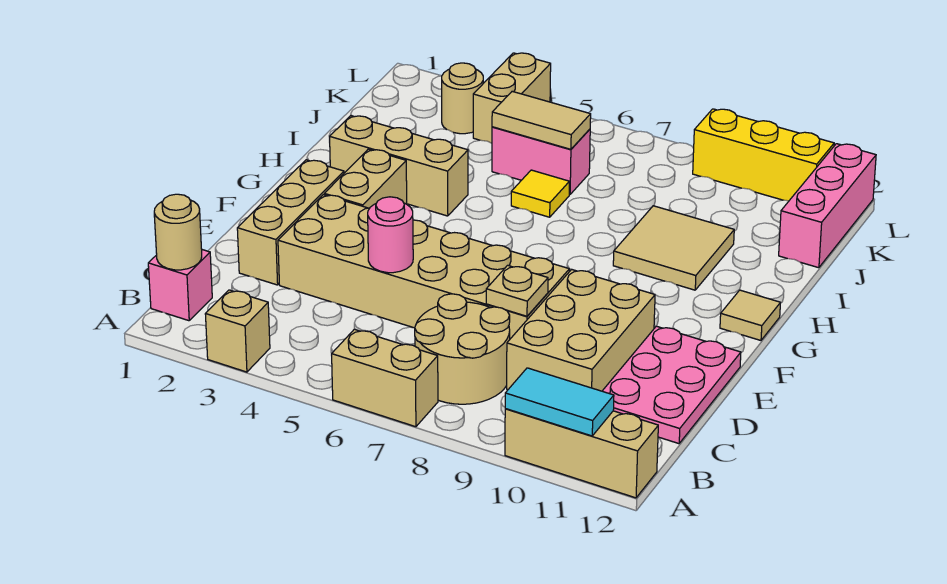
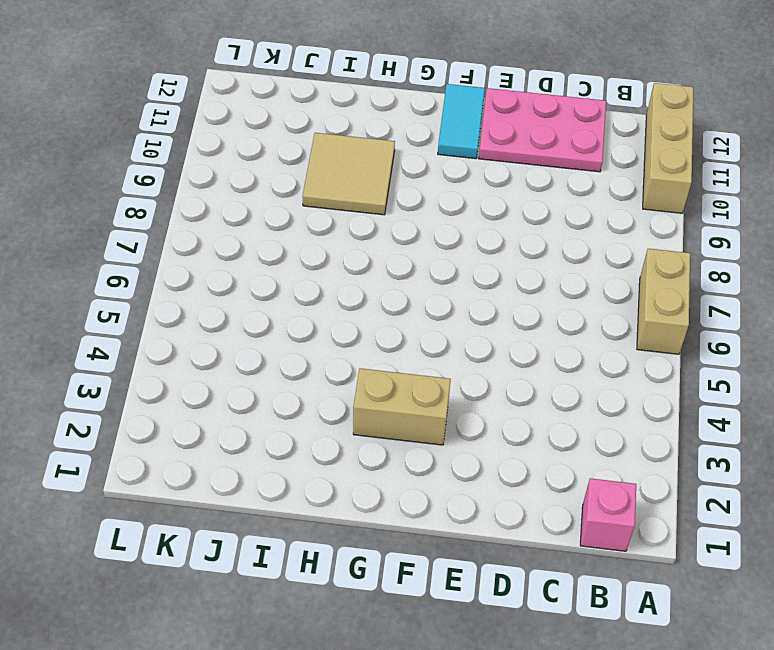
cyan tile F11:F12 level 1 -> cyan tile A10:A11 level 2
none -> tan brick A3 level 1
none -> tan round brick B7:C8 level 1
none -> tan brick C9:E10 level 1

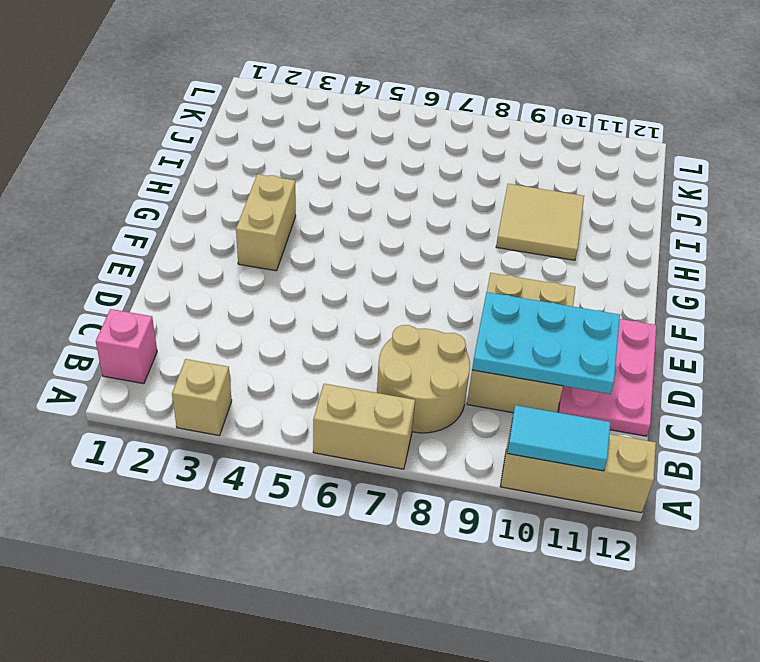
cyan plate C9:D11 level 2 -> none
none -> tan brick D2:F2 level 1
none -> tan brick D3:E8 level 1
none -> tan tile G12 level 1

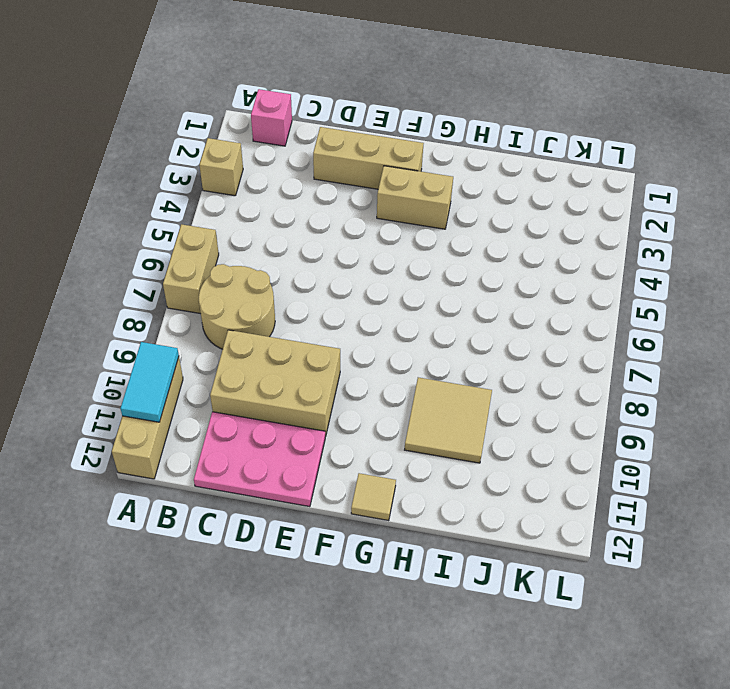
none -> tan brick D3:E8 level 1
none -> tan brick H2:H4 level 1
none -> yellow tile I6 level 1

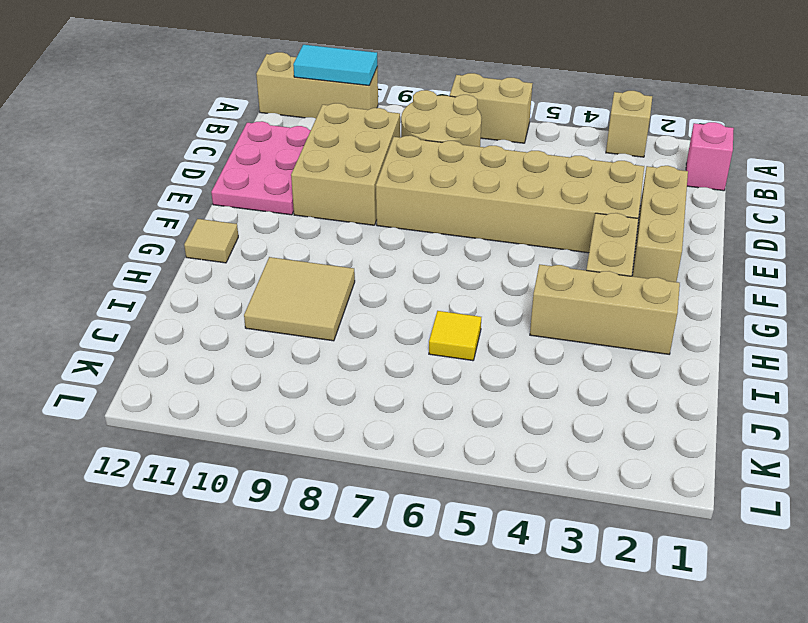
none -> pink brick J5:J6 level 1
none -> pink brick J12:L12 level 1
none -> tan round brick K3 level 1

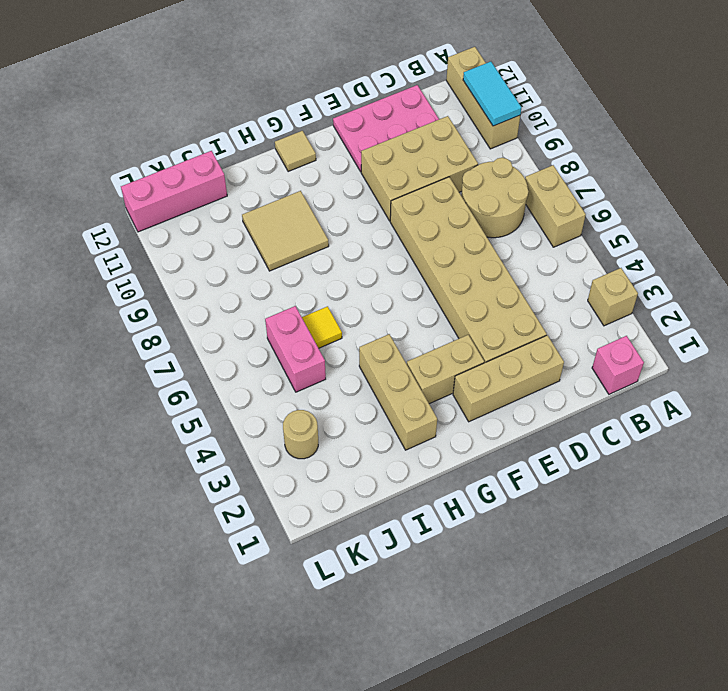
none -> tan brick K4:L4 level 1
none -> yellow brick L9:L11 level 1
none -> tan round brick B1 level 2

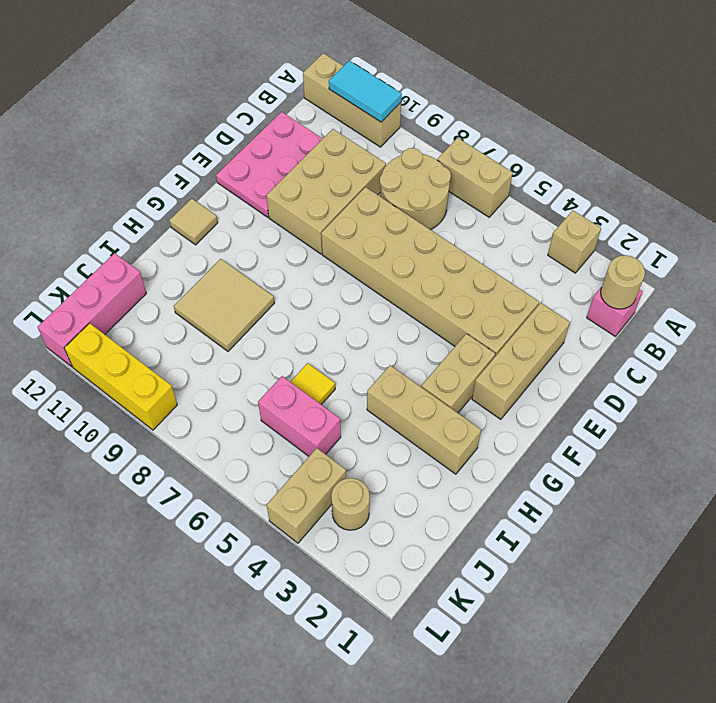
none -> pink round brick D5 level 2
none -> tan plate D8 level 2
none -> tan tile J5:J6 level 2

